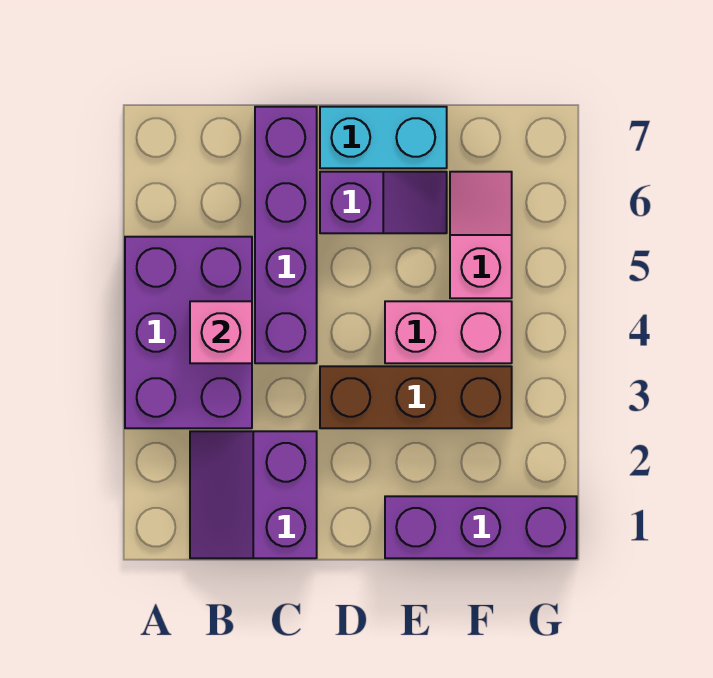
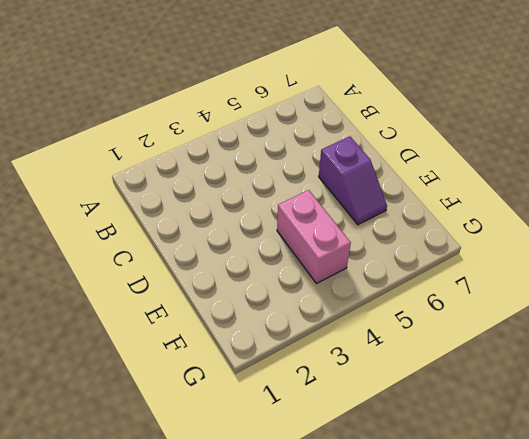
none -> purple brick A3:B5 level 1
none -> purple slope B1:C2 level 1 top C

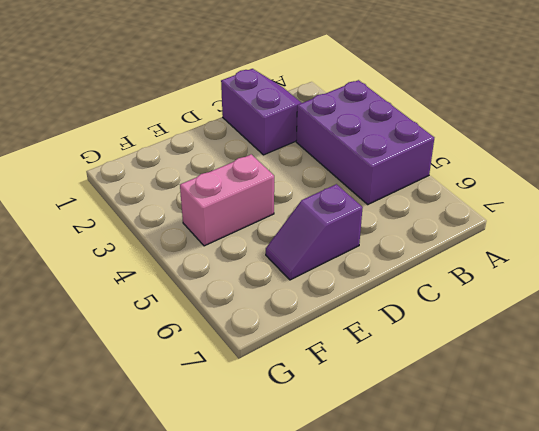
none -> purple brick C4:C7 level 1
none -> brown brick D3:F3 level 1

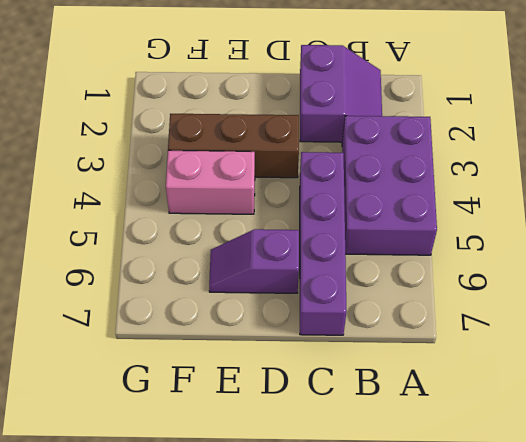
none -> cyan brick D7:E7 level 1
none -> purple brick E1:G1 level 1

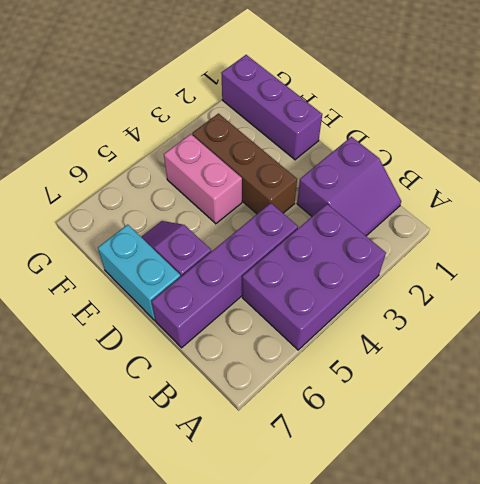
none -> pink slope F5:F6 level 1 top 5
none -> pink brick B4 level 2

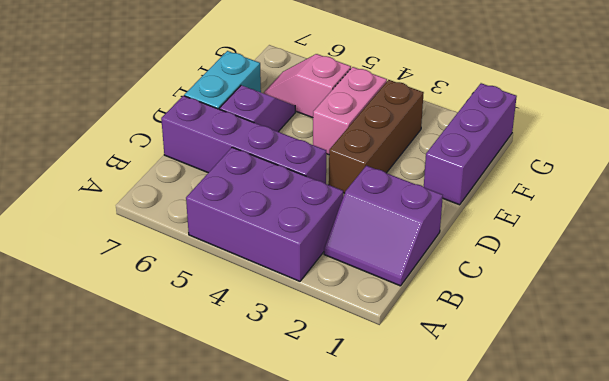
none -> pink brick B4 level 2

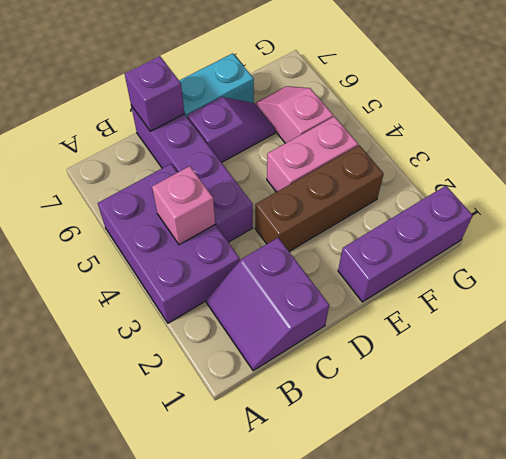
purple brick C7 level 2 -> none

